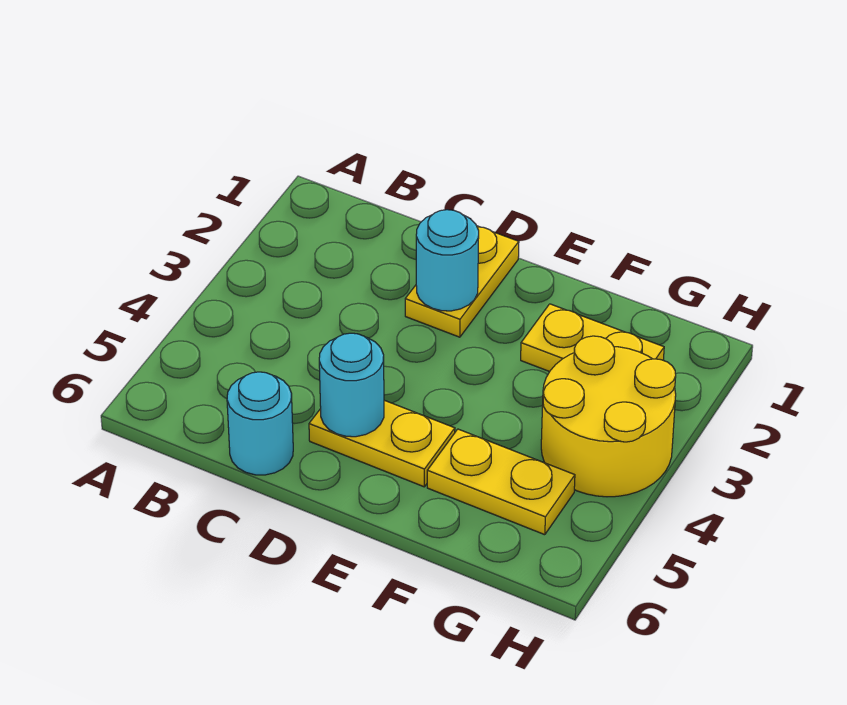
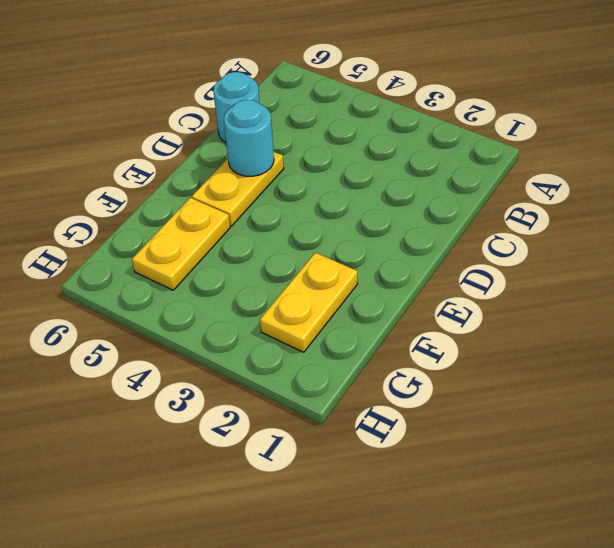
none -> yellow plate D1:D2 level 1
none -> yellow round brick G3:H4 level 1

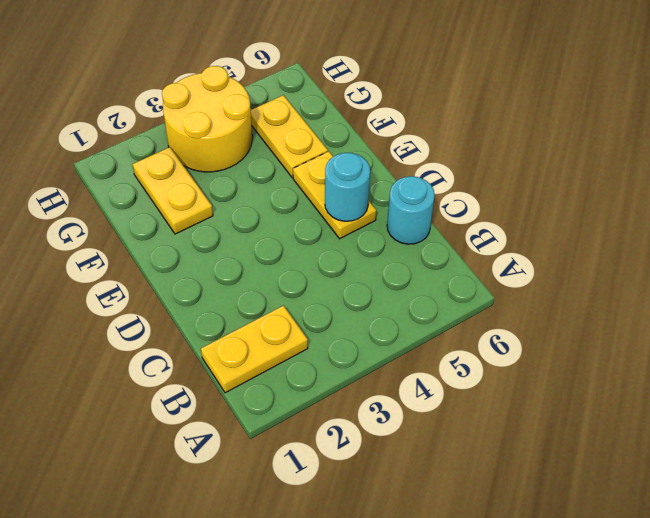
yellow plate B1:B2 level 1 -> yellow plate D1:D2 level 1
none -> cyan round brick D2 level 2

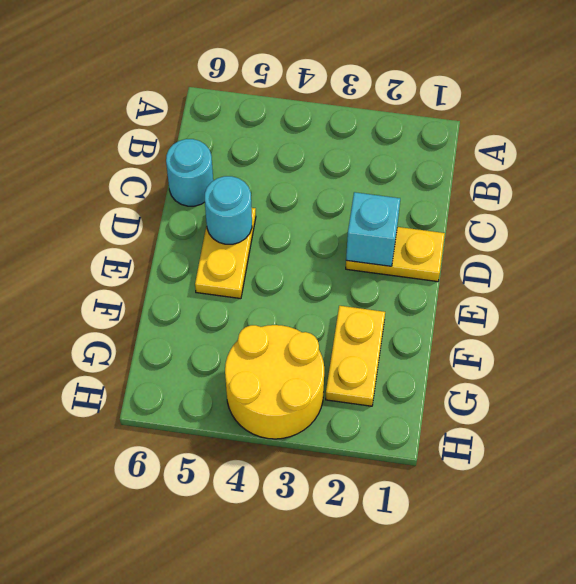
cyan brick D2 level 2 -> cyan round brick D2 level 2
none -> yellow plate F5:G5 level 1

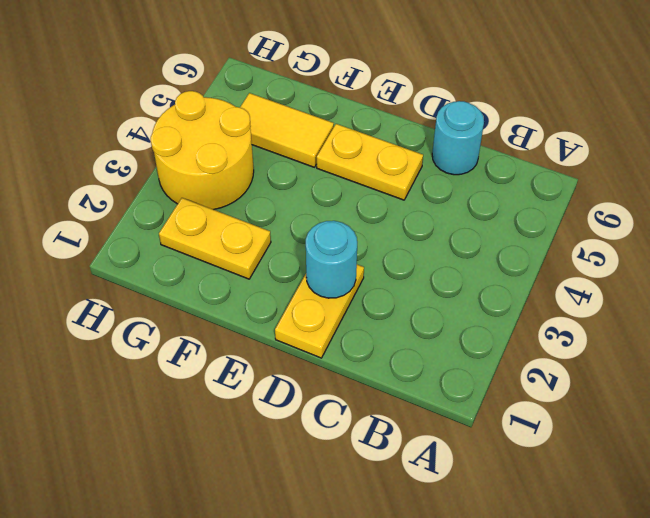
yellow tile F5:G5 level 1 -> yellow plate F5:G5 level 1
none -> cyan round brick D5 level 2

